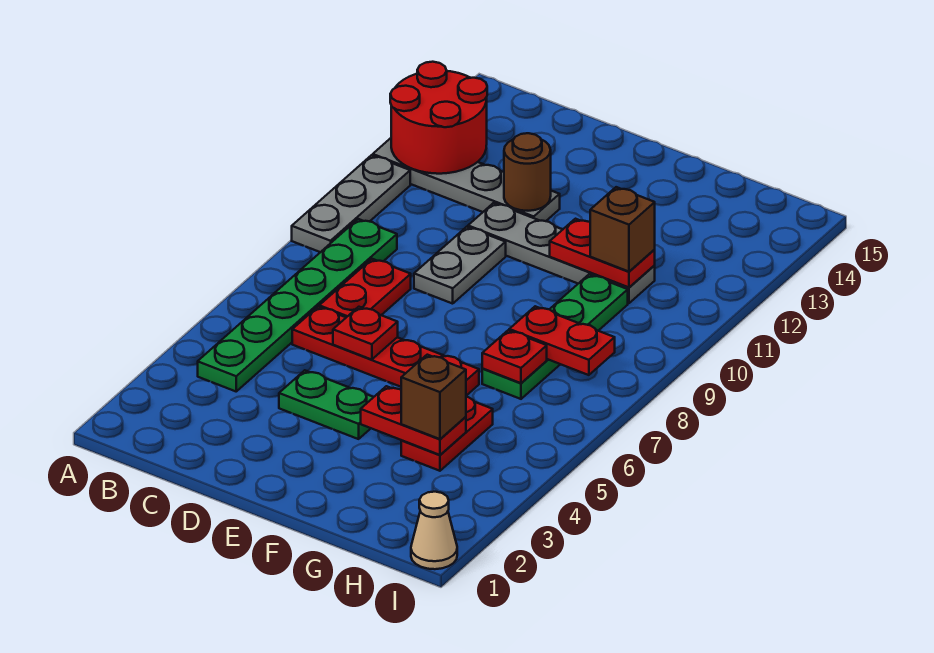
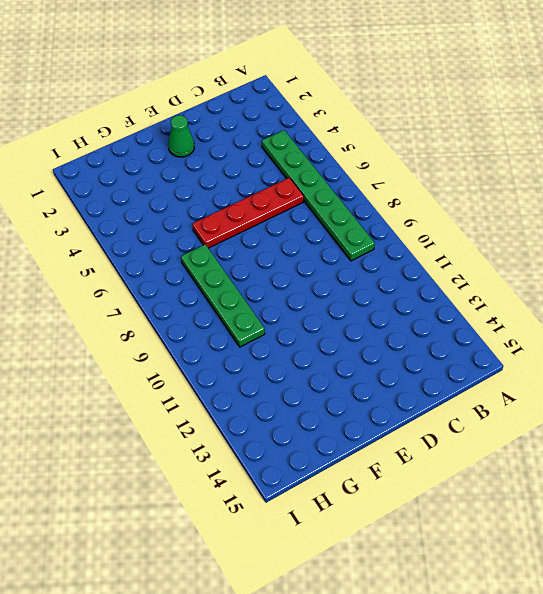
green cone E2 level 1 -> none
none -> grey plate A9:A11 level 1
none -> grey plate A12:D12 level 1
none -> red plate C7:C8 level 1

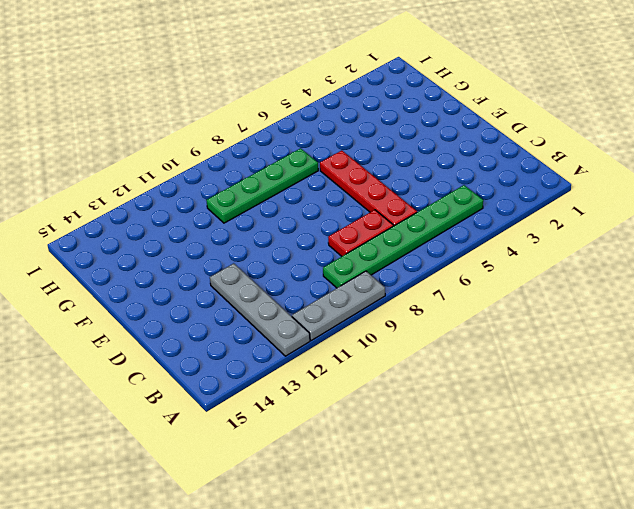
none -> green plate D4:E4 level 1
none -> grey plate D9:D10 level 1
none -> grey plate D11:G11 level 1

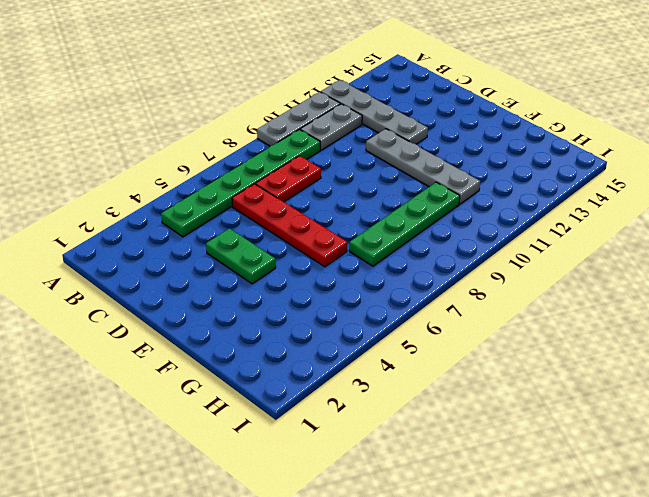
grey plate B10:B11 level 1 -> grey plate D9:D10 level 1
none -> red plate G4:G5 level 1
none -> tan cone I1 level 1
none -> red round brick A12:B13 level 2

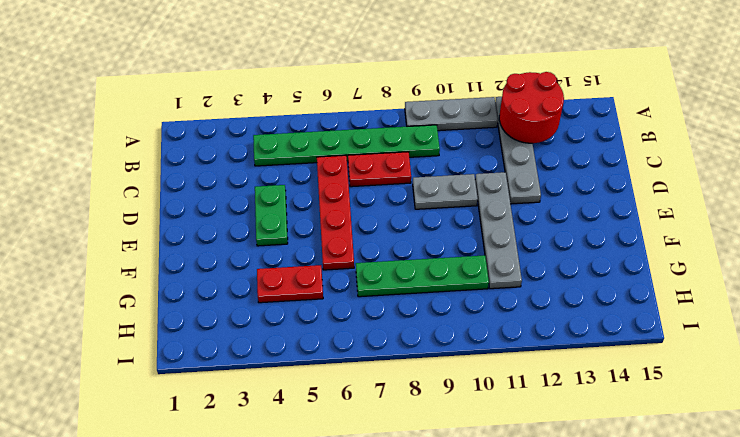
none -> tan cone I1 level 1
none -> red plate D6 level 2
none -> brown round brick D12 level 2

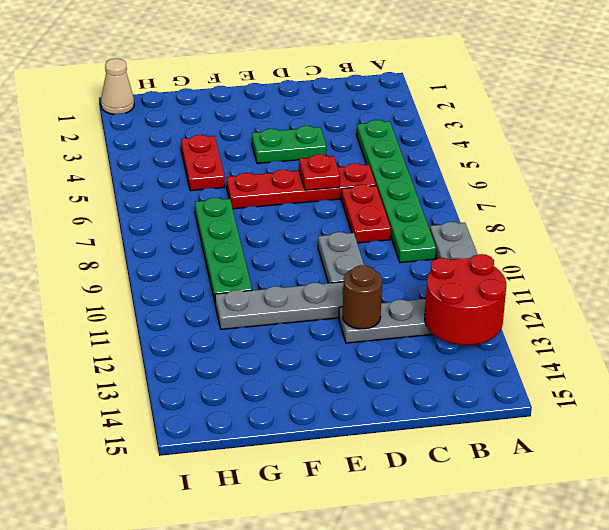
none -> red plate F4:G4 level 2
none -> red plate F11:G11 level 2
none -> red plate G7 level 2

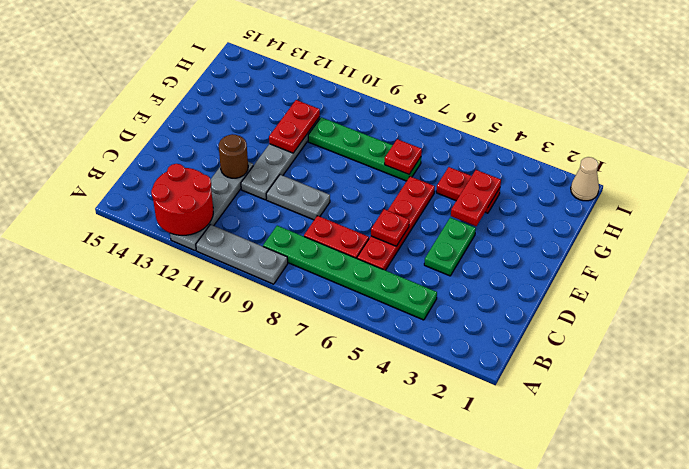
none -> red plate G8:H8 level 2
none -> brown brick G4 level 3
none -> brown brick G11 level 3

